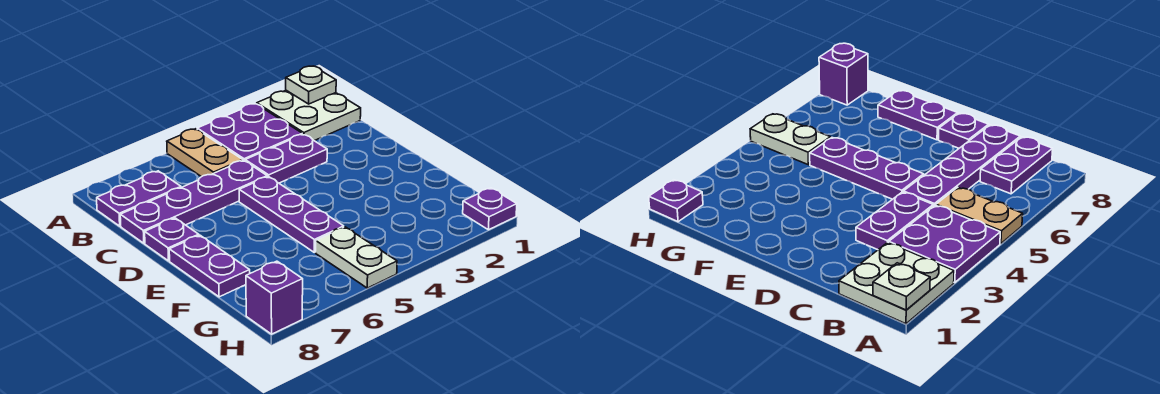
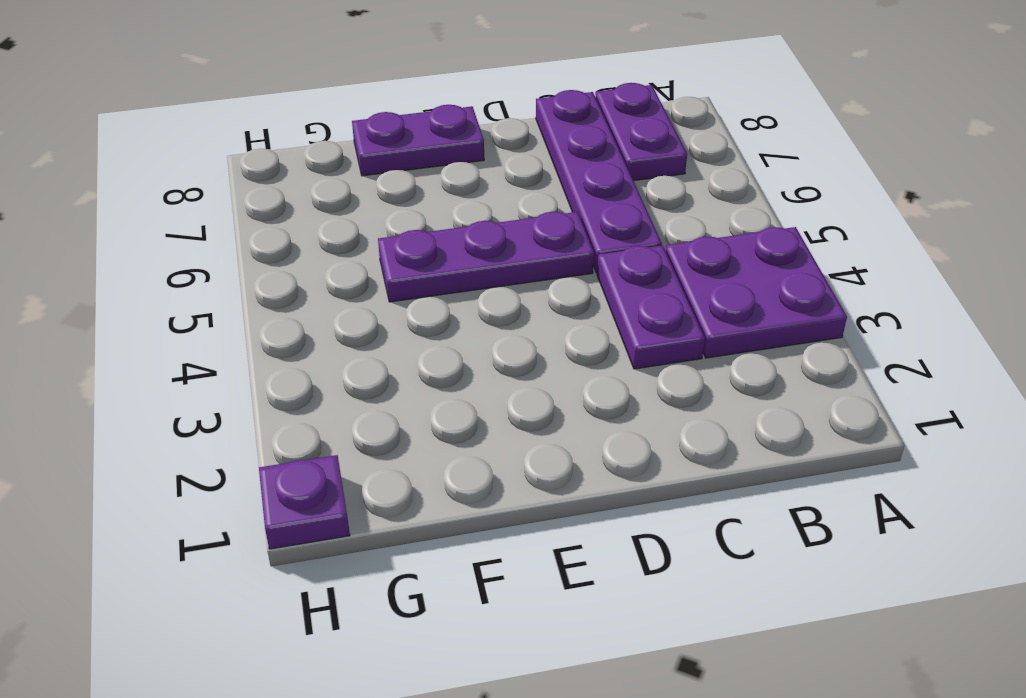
none -> white plate A1:B2 level 1
none -> tan plate A5:B5 level 1
none -> purple plate D8 level 1

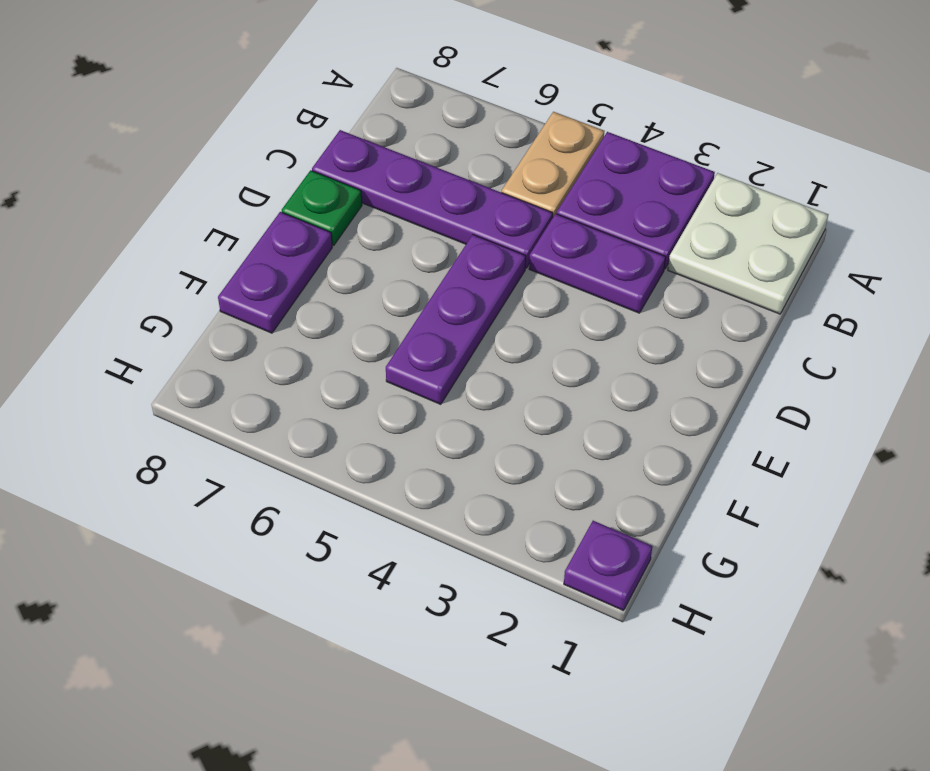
green plate D8 level 1 -> purple plate D8 level 1
none -> purple plate B7:B8 level 1
none -> white plate G5:H5 level 1
none -> purple brick H8 level 1

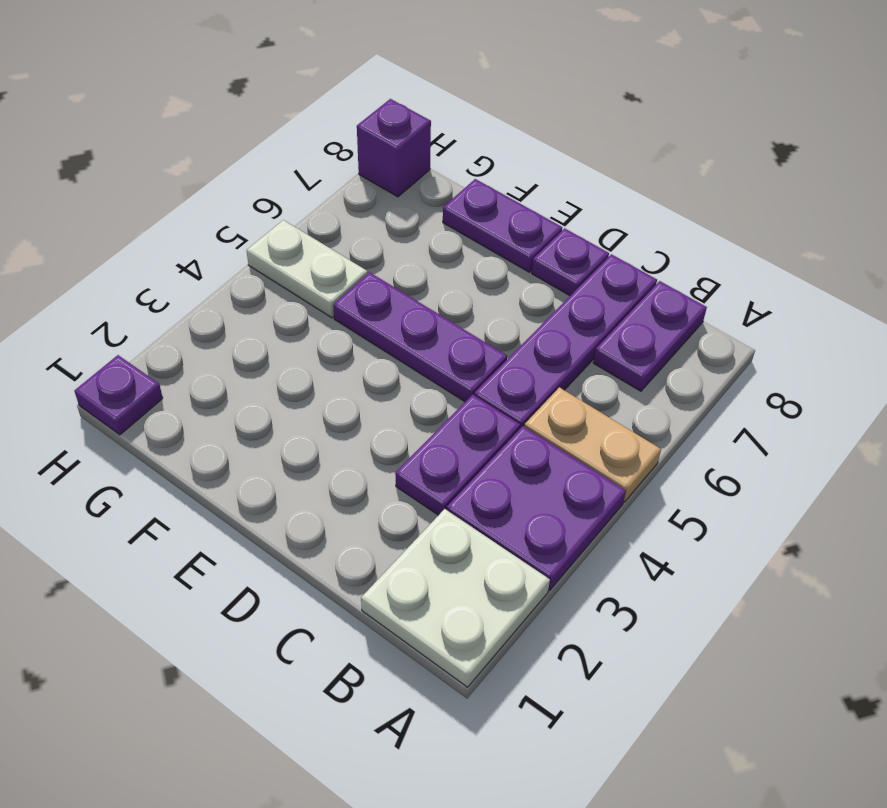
none -> white plate A1 level 2

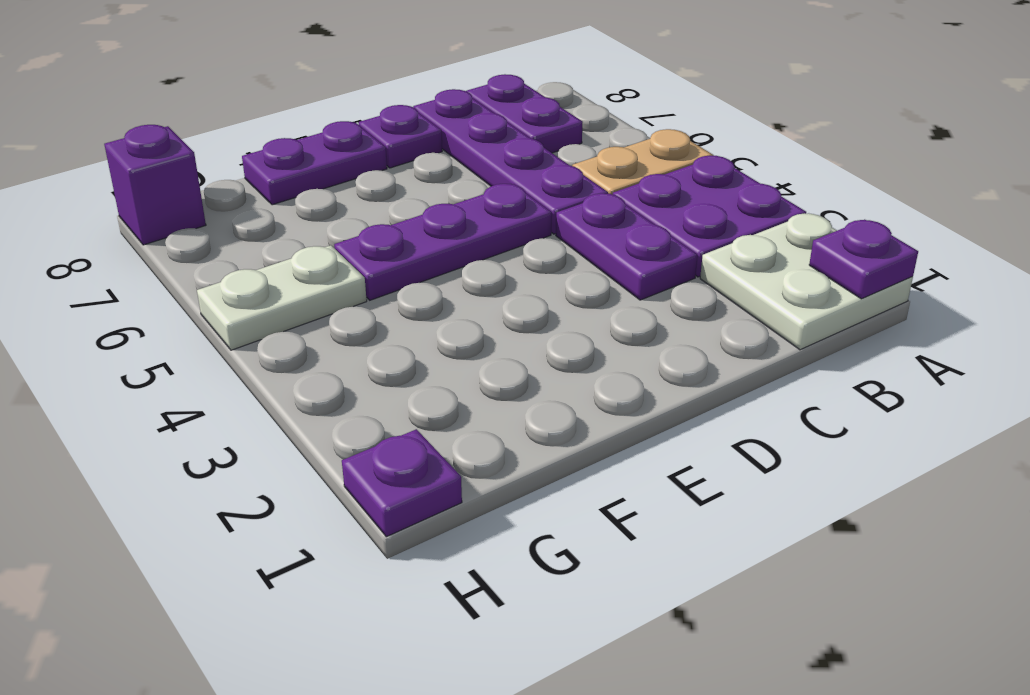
purple plate A1 level 2 -> white plate A1 level 2

